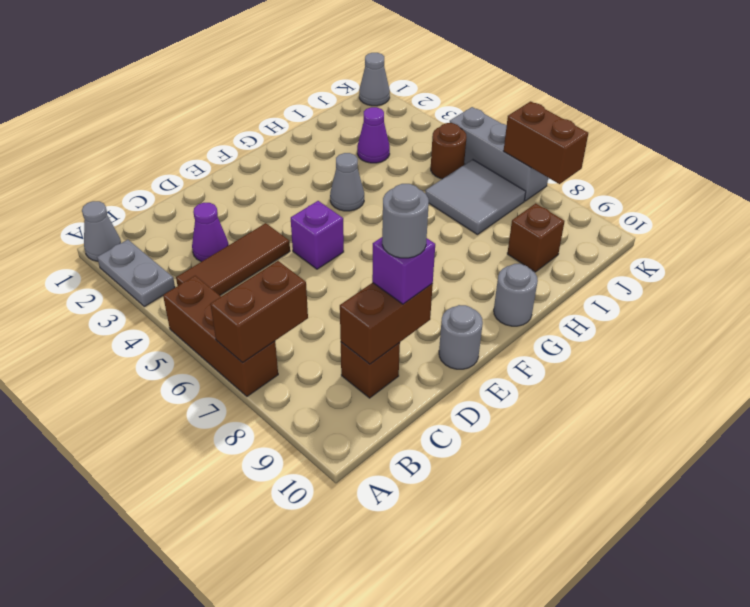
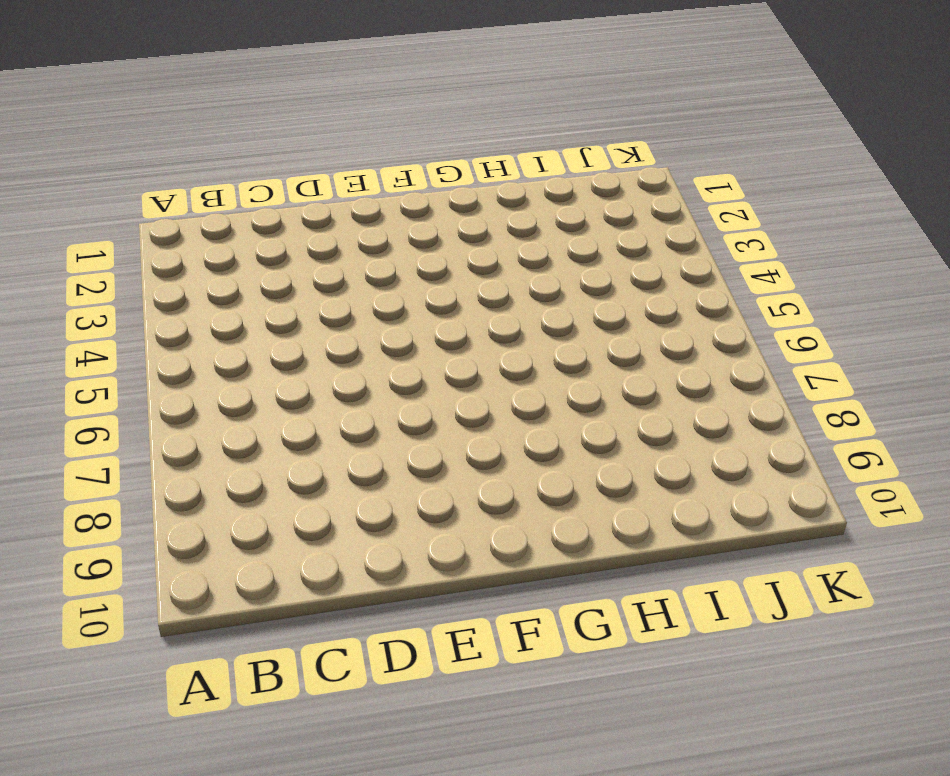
none -> grey cone A1 level 1
none -> grey plate A2:A3 level 1
none -> brown brick A5:A7 level 1

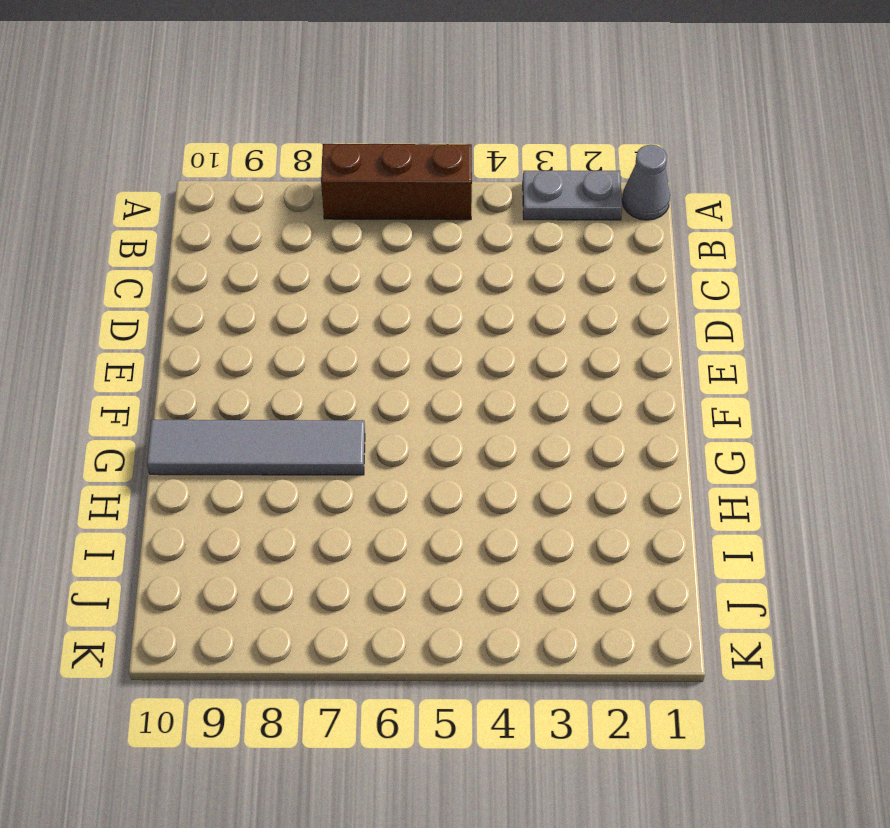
grey tile G7:G10 level 1 -> grey round brick G10 level 1
none -> brown tile B4:D4 level 1
none -> purple cone C3 level 1
none -> brown brick C9 level 1

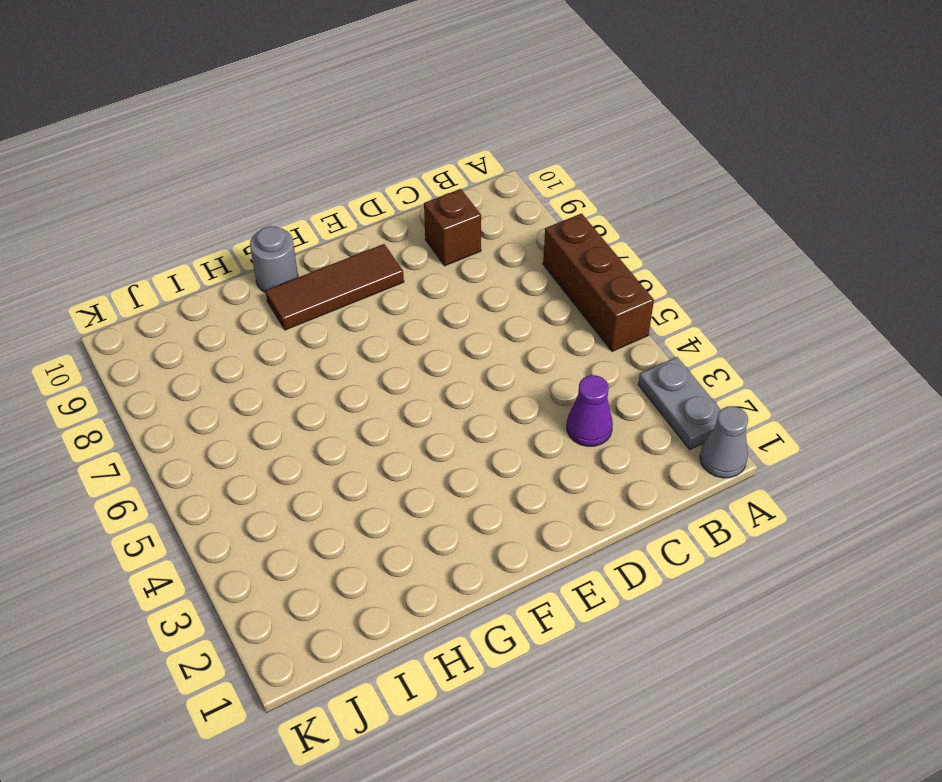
brown tile E9:G9 level 1 -> brown tile B4:D4 level 1
none -> purple brick E5 level 1
none -> grey round brick E10 level 1
none -> grey cone G4 level 1

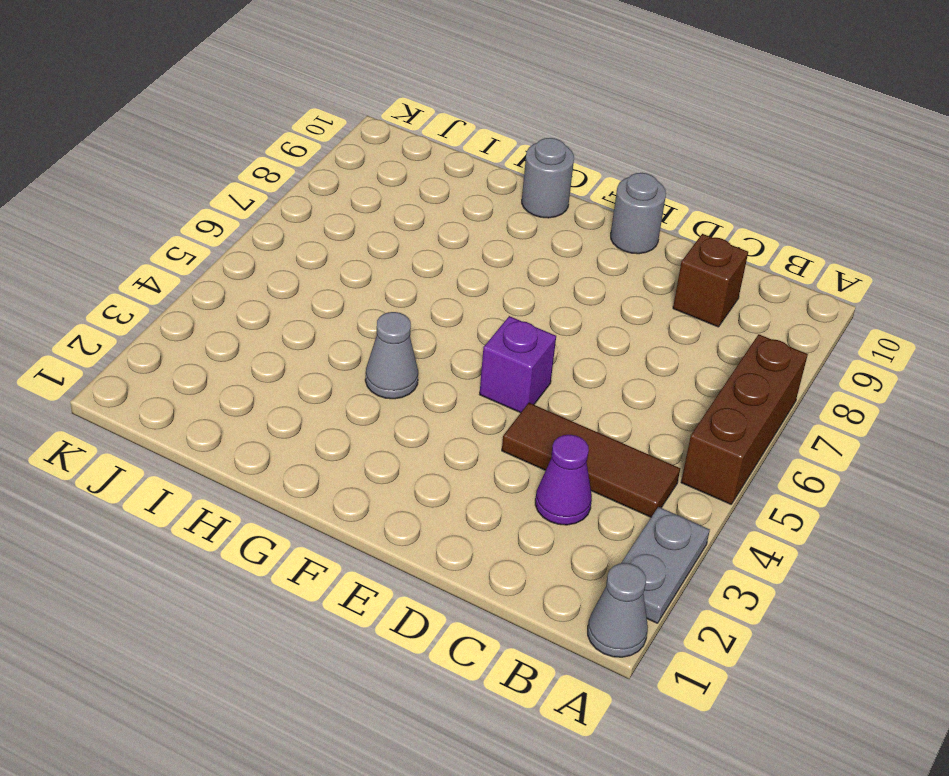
none -> purple cone I3 level 1
none -> grey tile I6:J7 level 1
none -> brown brick I9 level 1

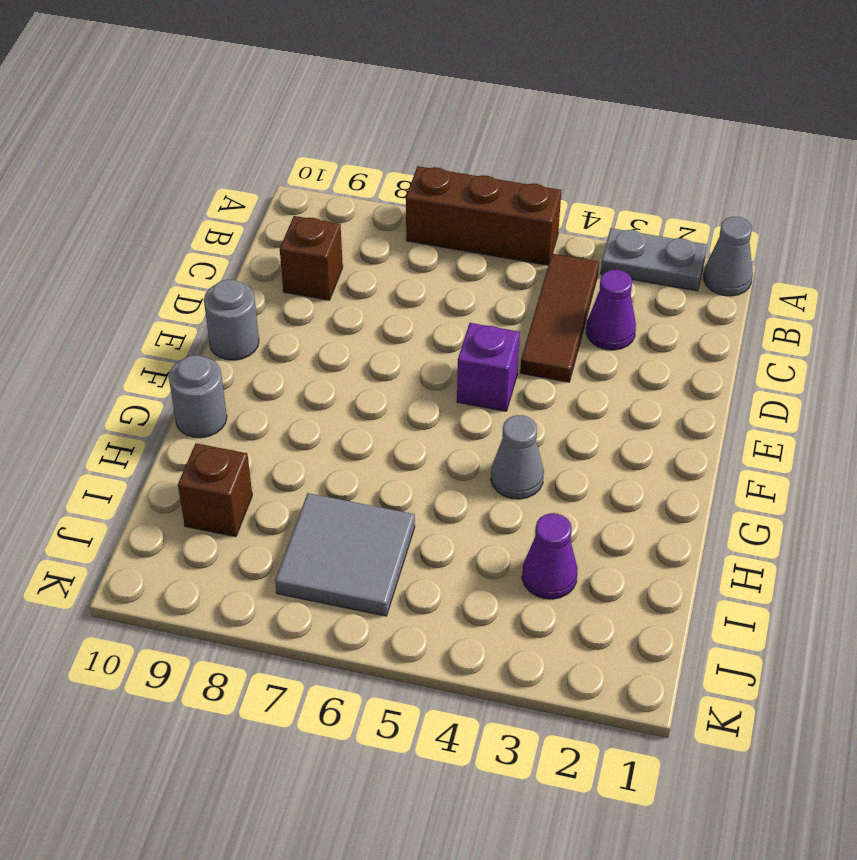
none -> brown round brick J5 level 1
none -> grey cone K1 level 1
none -> grey brick K5:K7 level 1

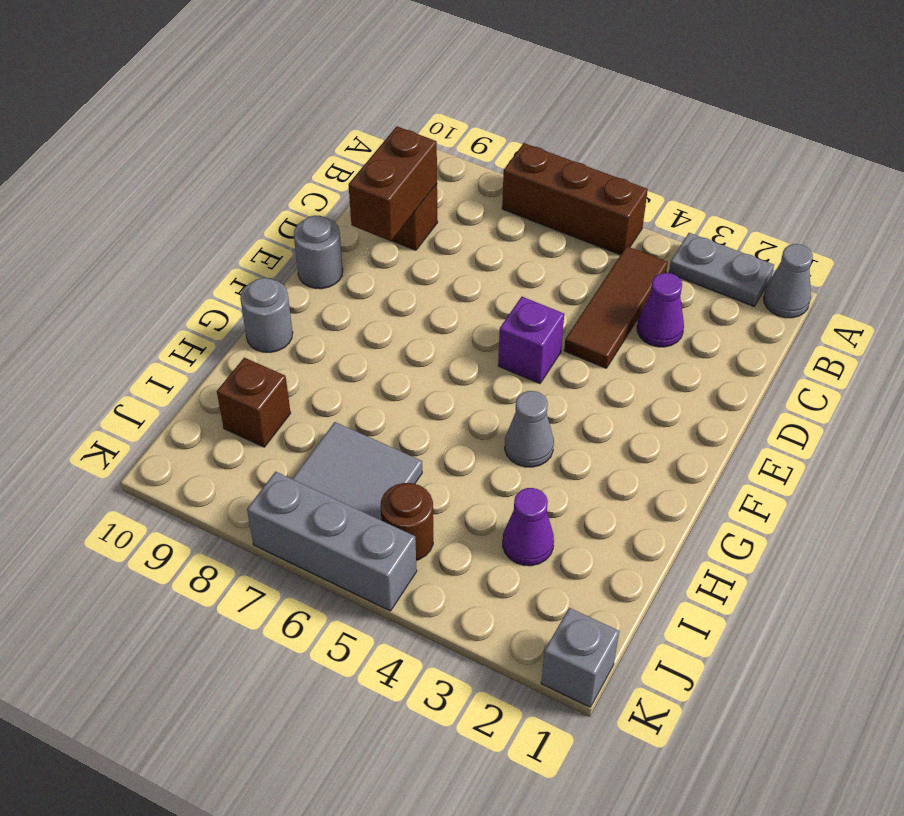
grey brick K1 level 1 -> grey cone K1 level 1
none -> brown brick A7:B7 level 2
none -> brown brick K7:K8 level 2
none -> purple brick D9 level 3

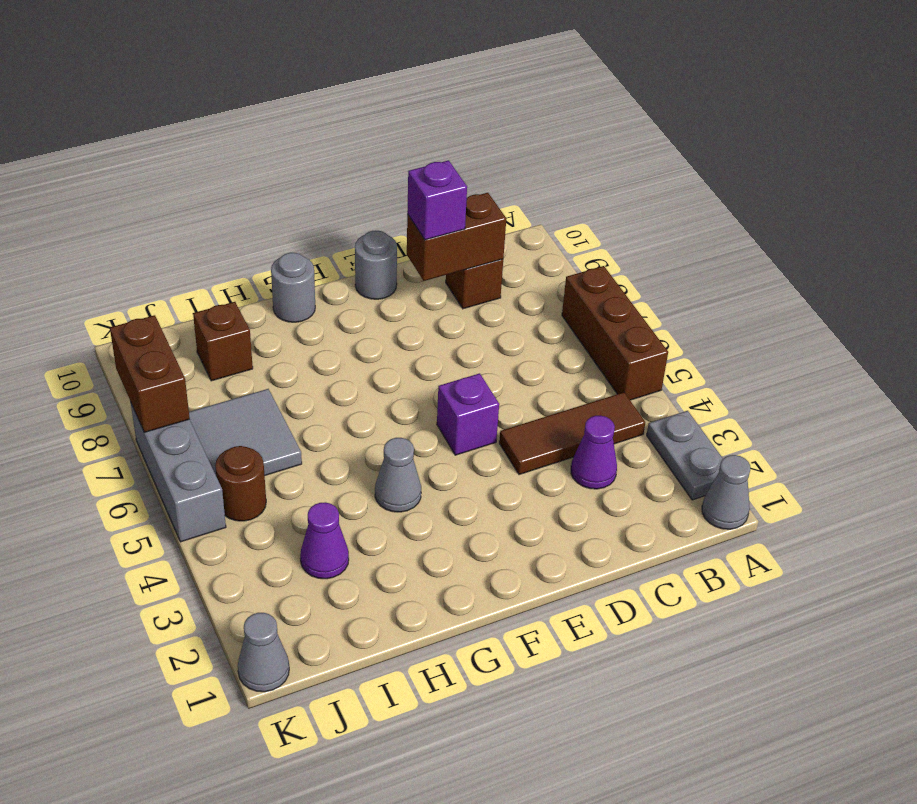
none -> brown brick A7:B7 level 2
none -> grey round brick D9 level 4

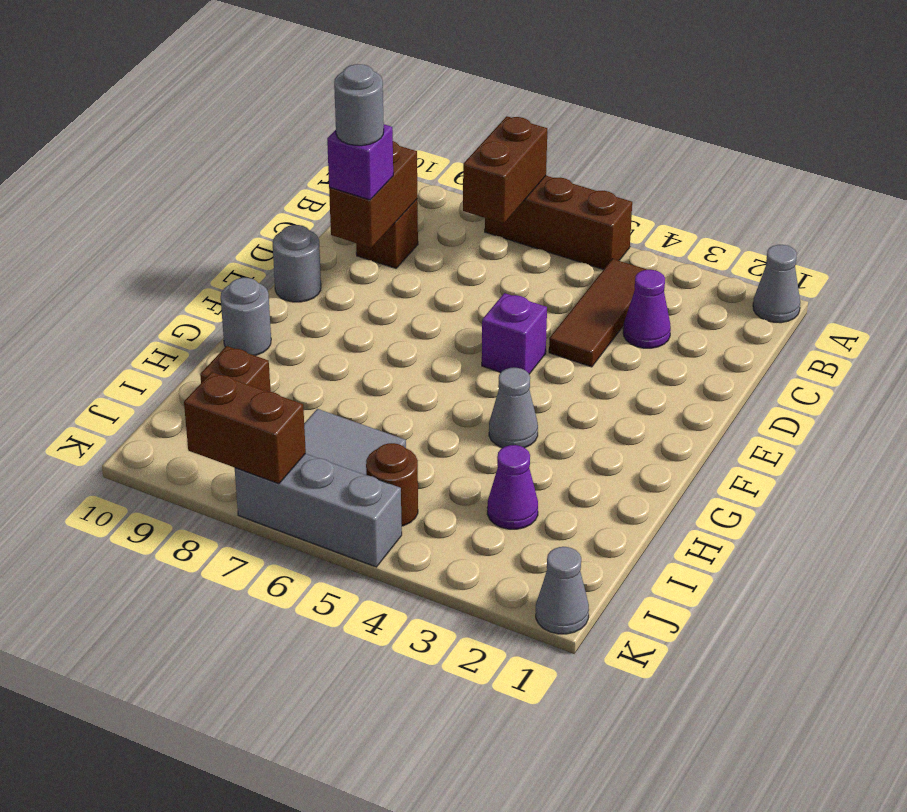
none -> grey plate A2:A3 level 1

